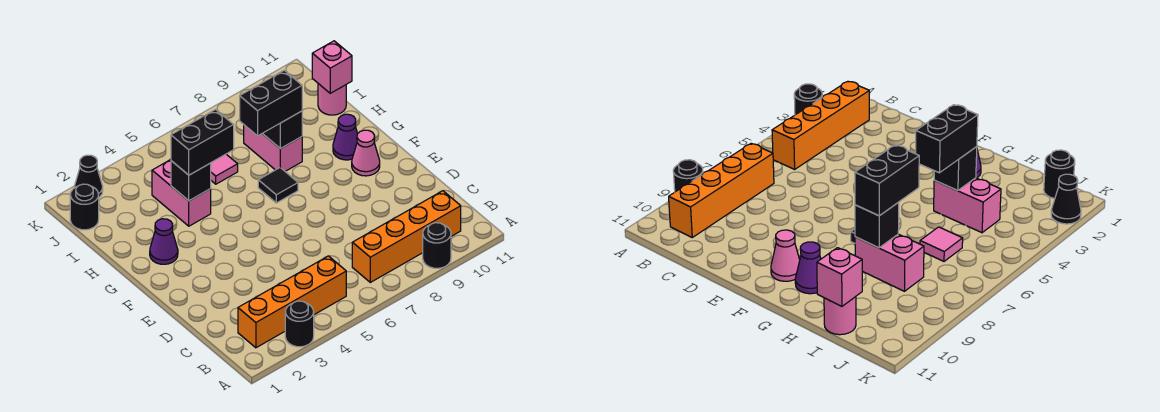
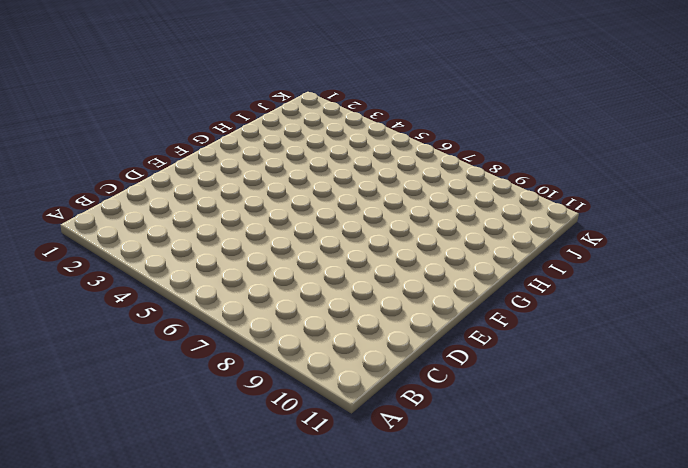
none -> black round brick A3 level 1
none -> black round brick A9 level 1
none -> orange brick B2:B5 level 1

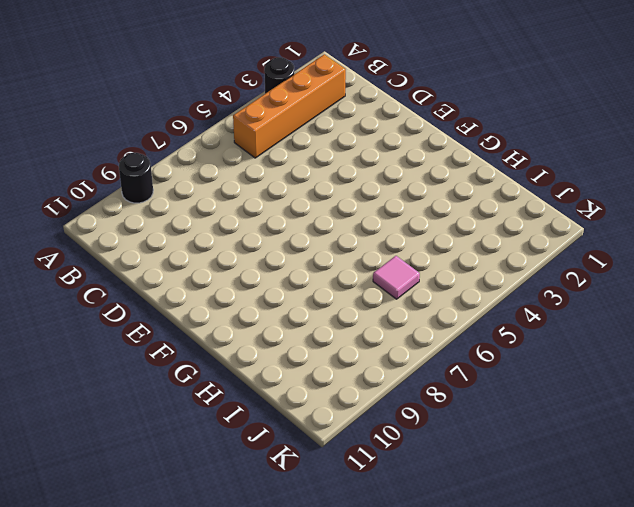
none -> orange brick B7:B10 level 1
none -> pink cone F10 level 1
none -> purple cone G2 level 1

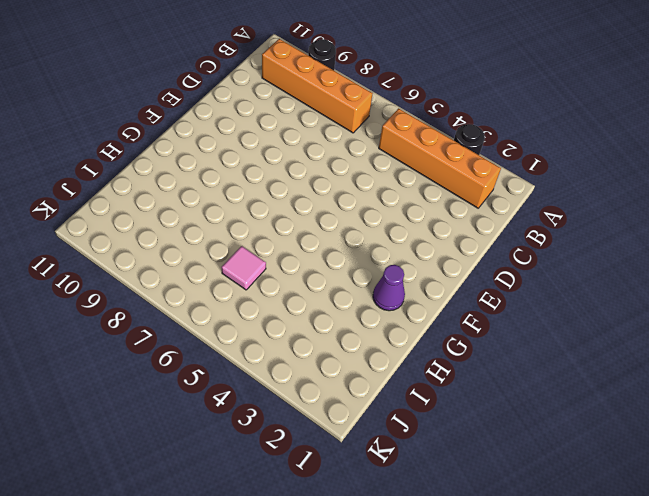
none -> pink cone F10 level 1
none -> black tile G7 level 1
none -> purple cone G10 level 1

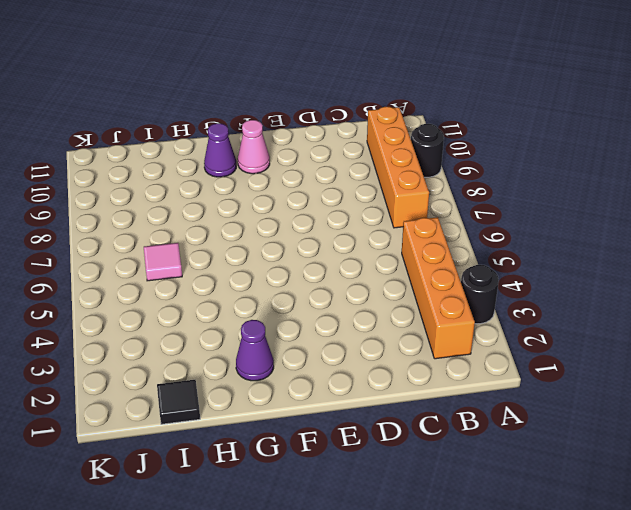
black tile I1 level 1 -> black tile G7 level 1
none -> pink brick H4:I4 level 1
none -> pink brick H8:I8 level 1
none -> pink round brick I11 level 1

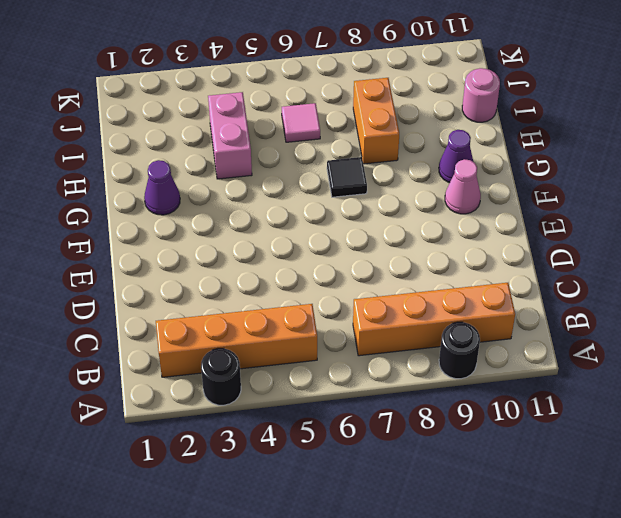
orange brick H8:I8 level 1 -> pink brick H8:I8 level 1
none -> black round brick J1 level 1
none -> black cone K2 level 1
none -> black brick H4 level 2

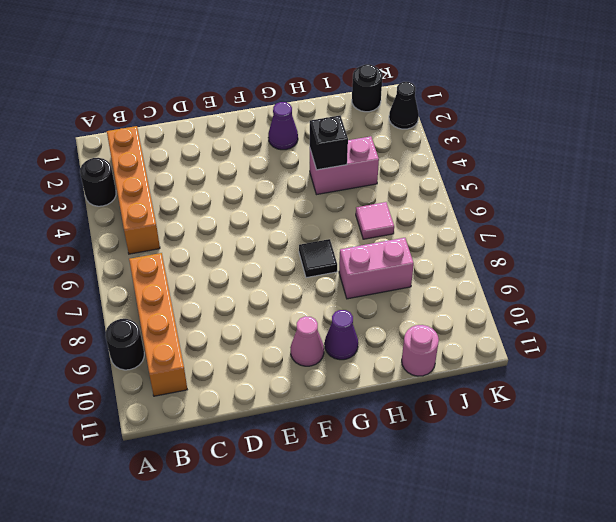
none -> black brick H8 level 2
none -> pink brick I11 level 2
none -> black brick H4:H5 level 3

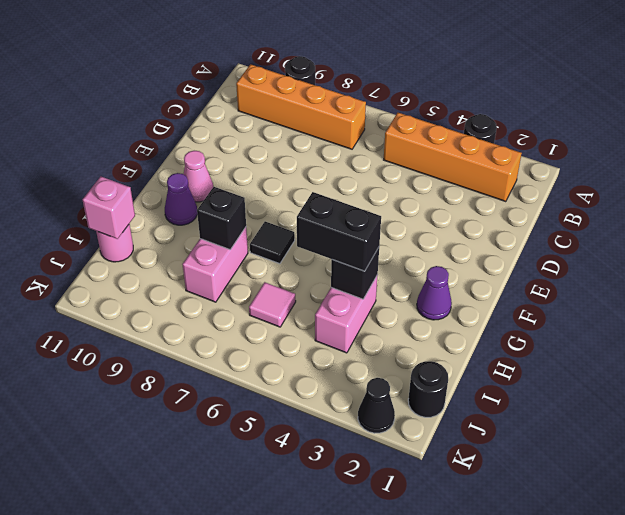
none -> black brick H7:H8 level 3

